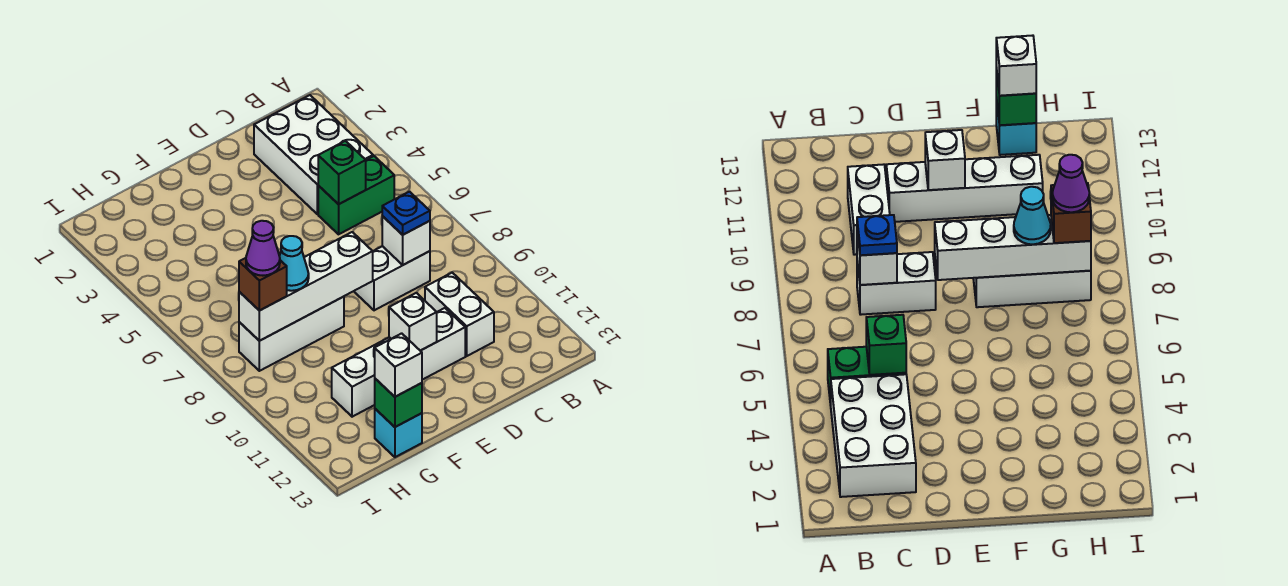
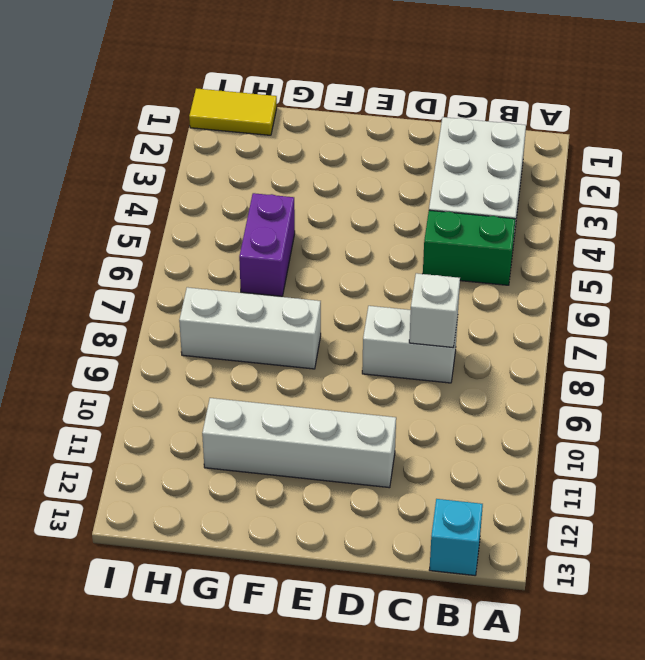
cyan brick B13 level 1 -> cyan brick G13 level 1
purple brick G5:G6 level 1 -> none
yellow tile H1:I1 level 1 -> none
none -> white brick C10:C11 level 1
none -> green brick C5 level 2
none -> white brick E8:H8 level 2

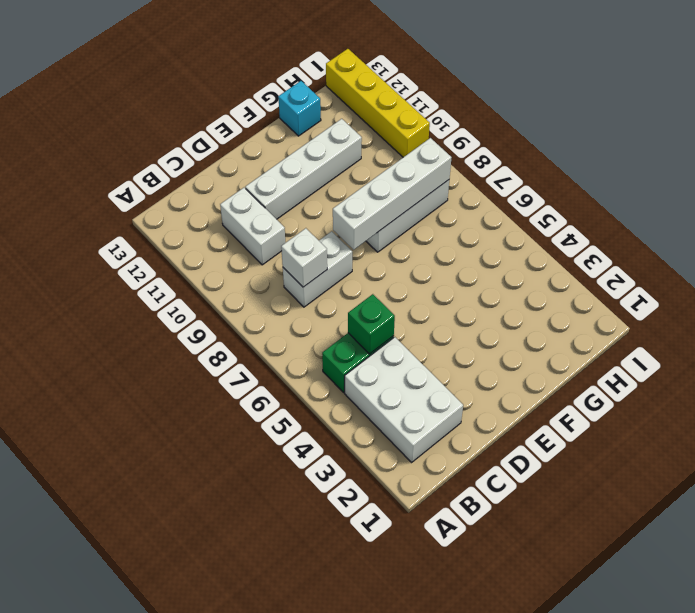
yellow brick I10:I13 level 1 -> none
none -> white brick E11 level 2
none -> green brick G13 level 2
none -> blue plate C8 level 3

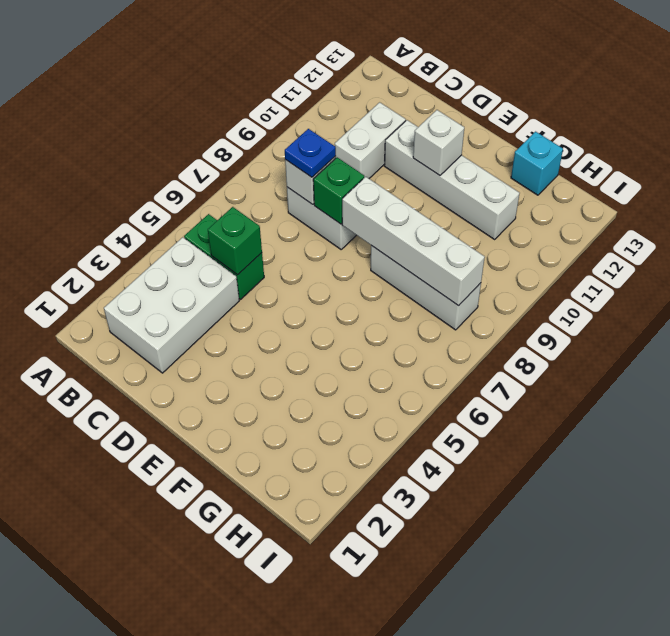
green brick D8 level 2 -> green brick G13 level 2
none -> cyan cone G8 level 3
none -> white brick G13 level 3
none -> brown brick H8 level 3

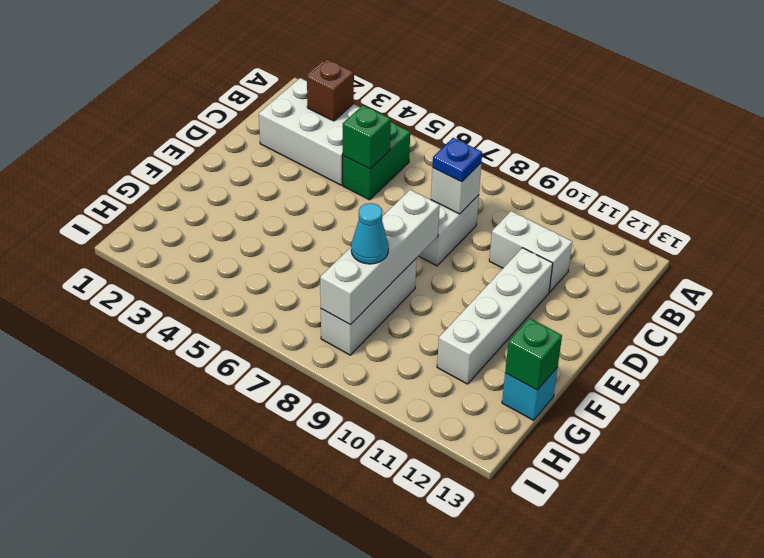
brown brick B3 level 2 -> brown brick H8 level 3
none -> white brick E11 level 2
none -> white brick G13 level 3
none -> purple cone H8 level 4

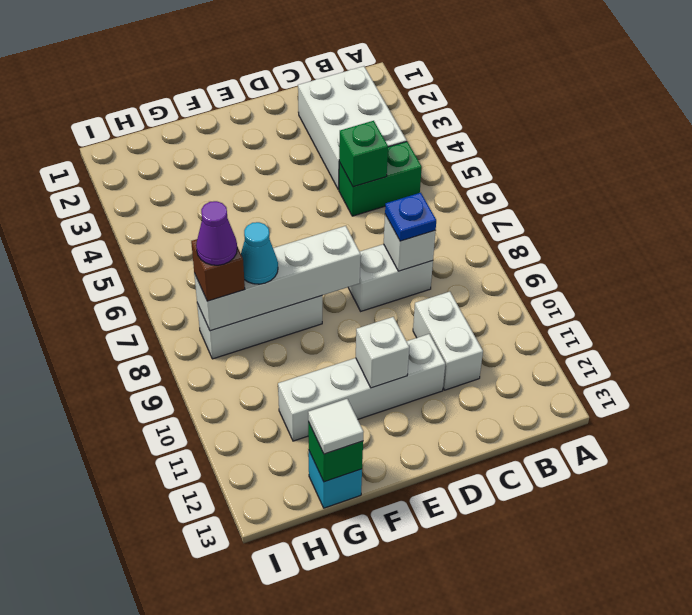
white tile G13 level 3 -> white brick G13 level 3

